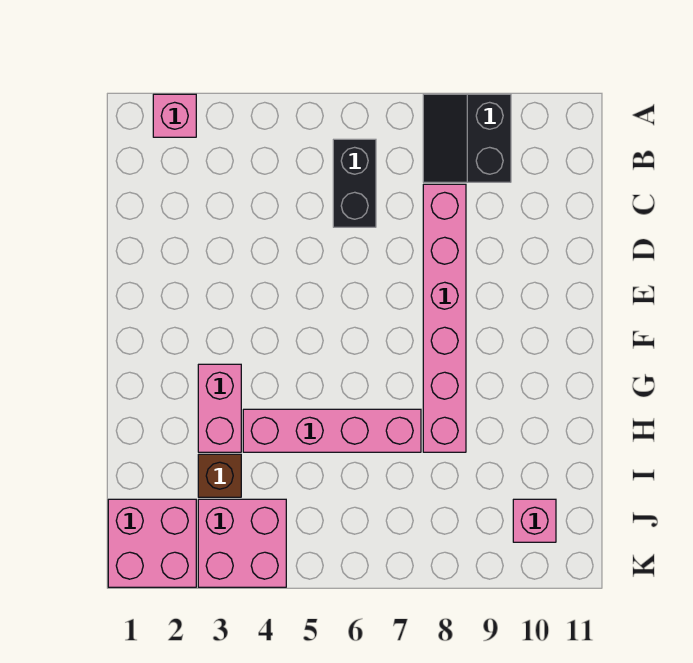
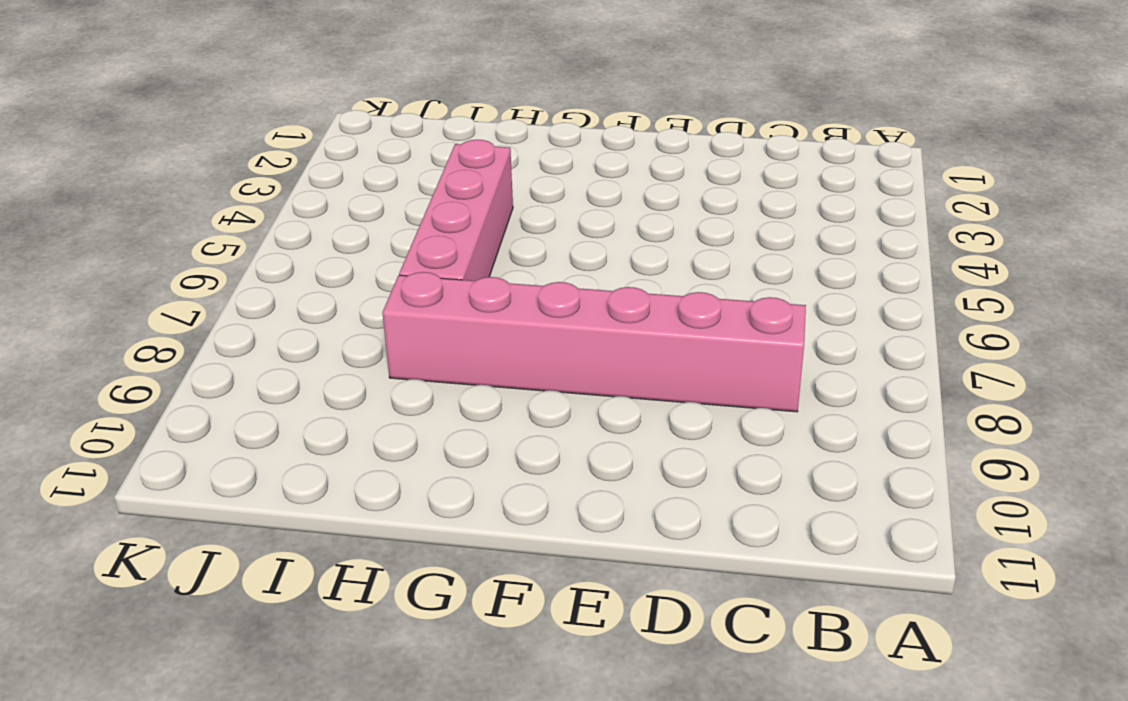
none -> pink brick A2 level 1
none -> black slope A8:B9 level 1 top 9

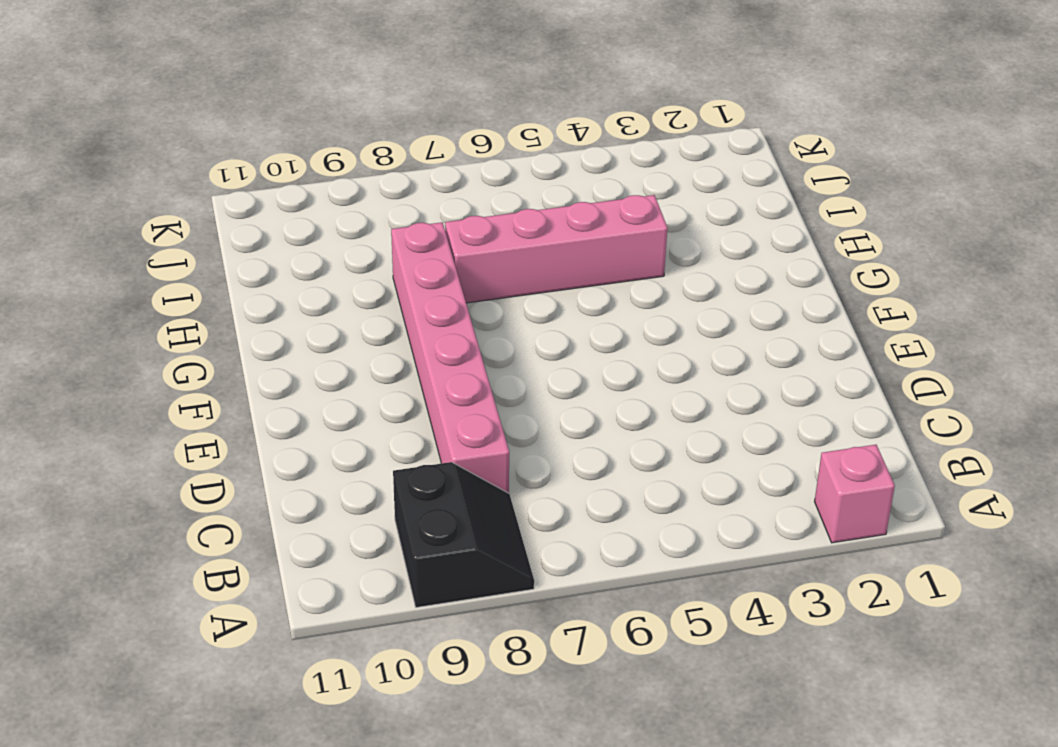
none -> black brick B6:C6 level 1
none -> pink brick G3:H3 level 1

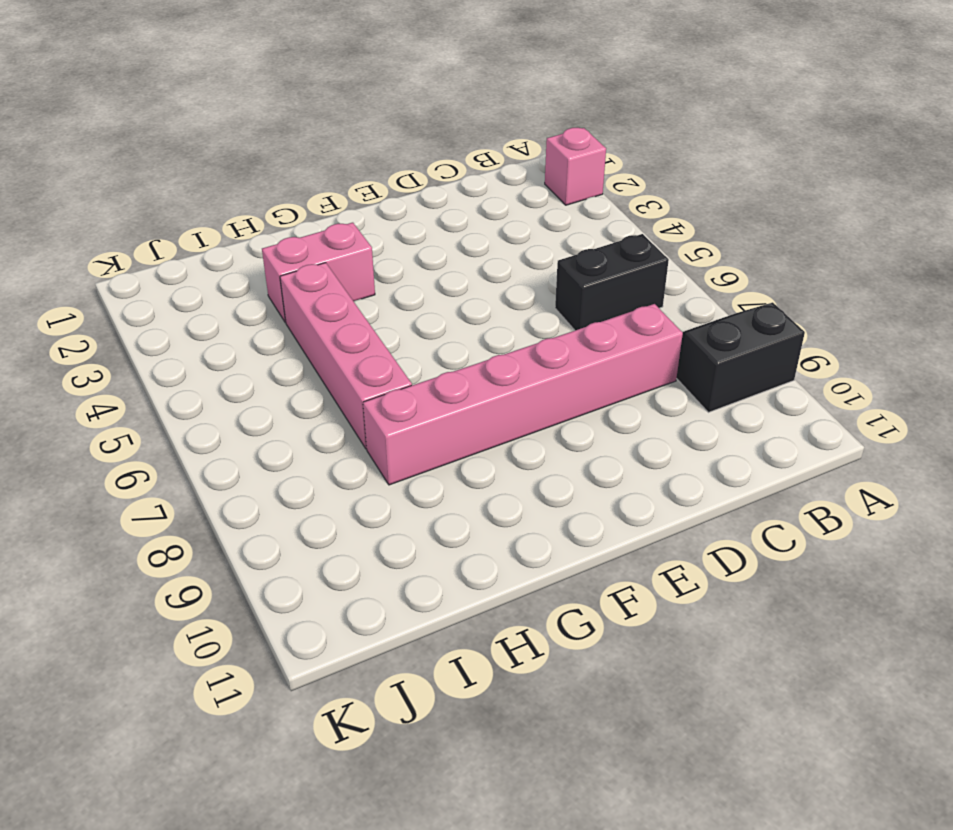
none -> brown brick I3 level 1
none -> pink brick J1:K2 level 1

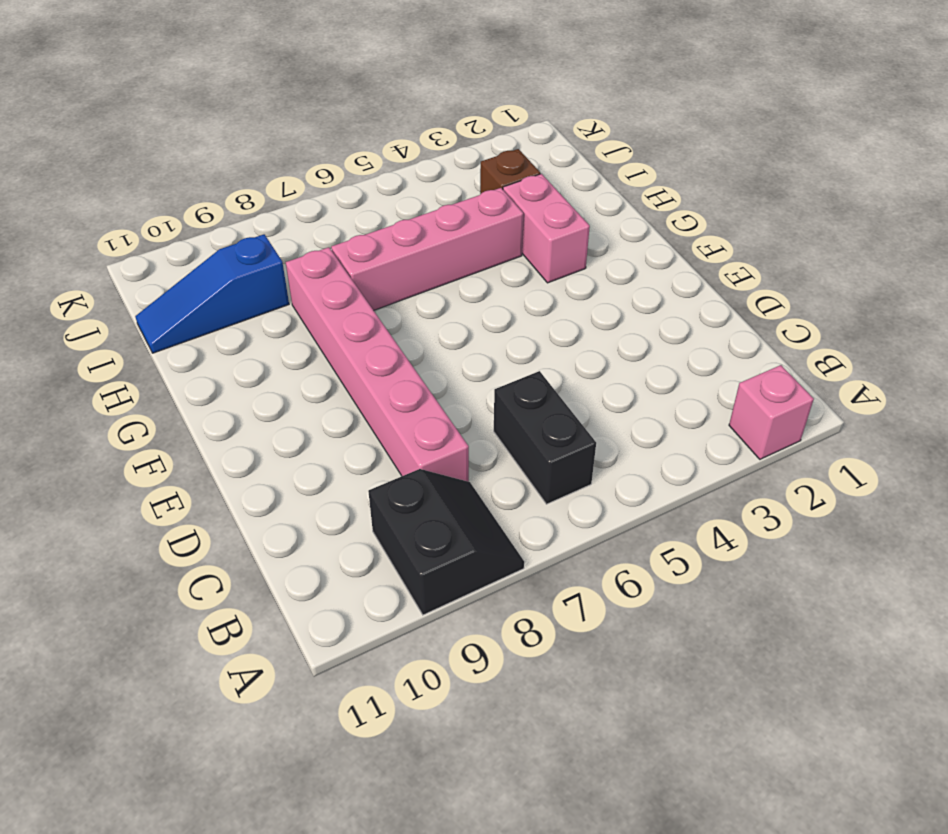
blue slope I9:I11 level 1 top 9 -> none
none -> pink brick J1:K2 level 1
none -> pink brick J3:K4 level 1

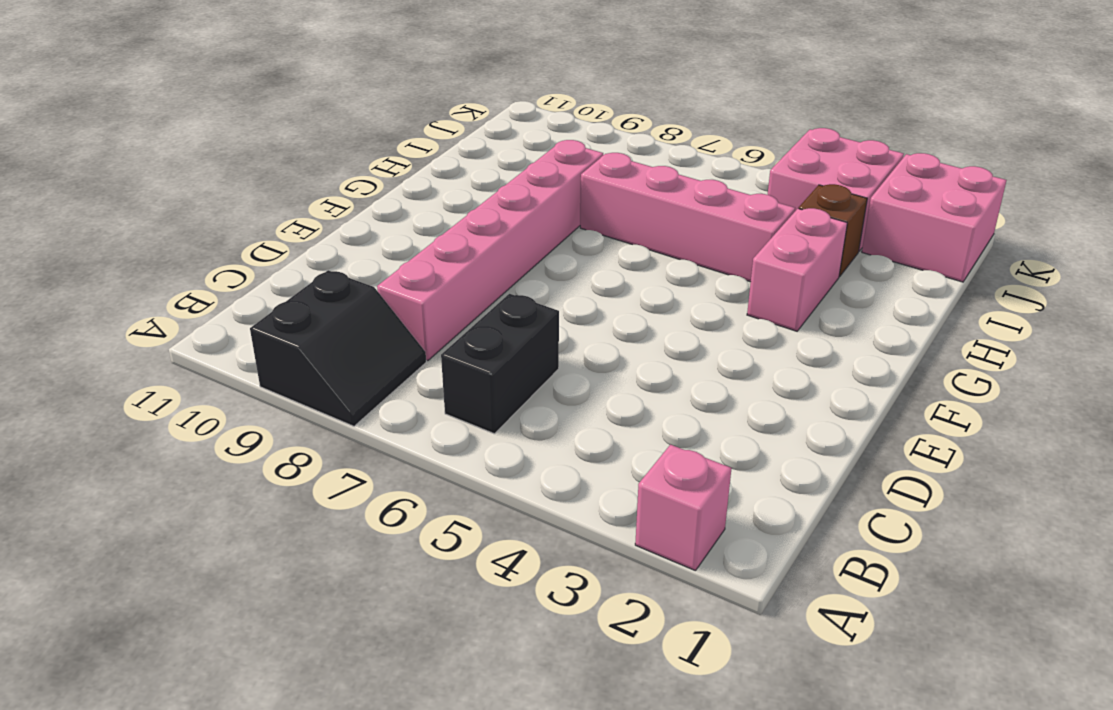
none -> pink brick J10 level 1

